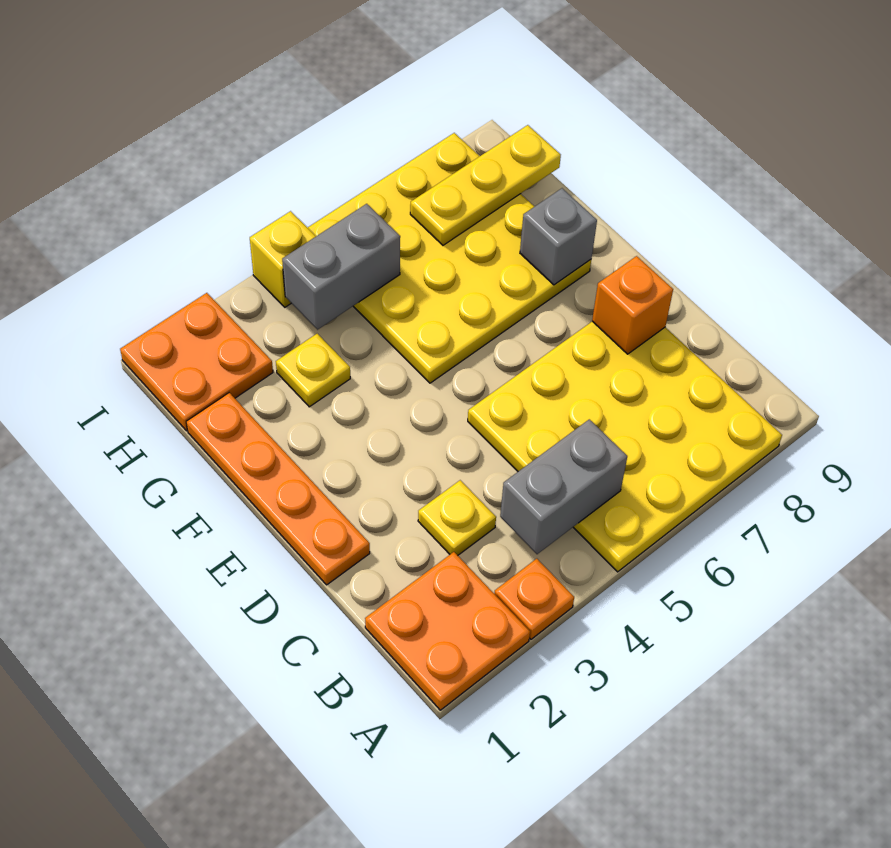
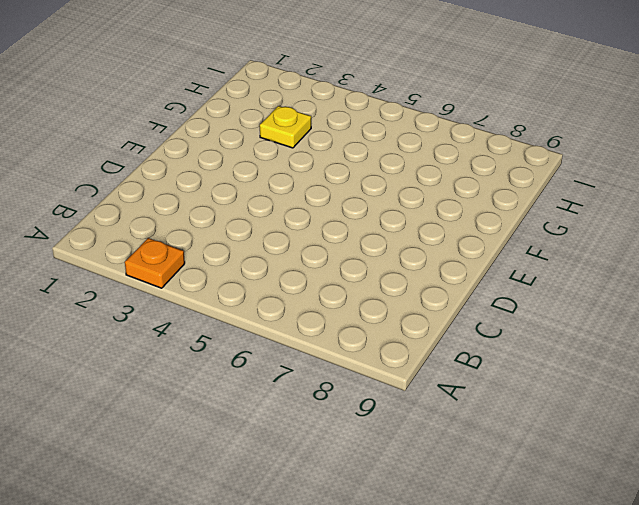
none -> orange plate A1:B2 level 1
none -> yellow plate A5:D8 level 1
none -> yellow plate C3 level 1

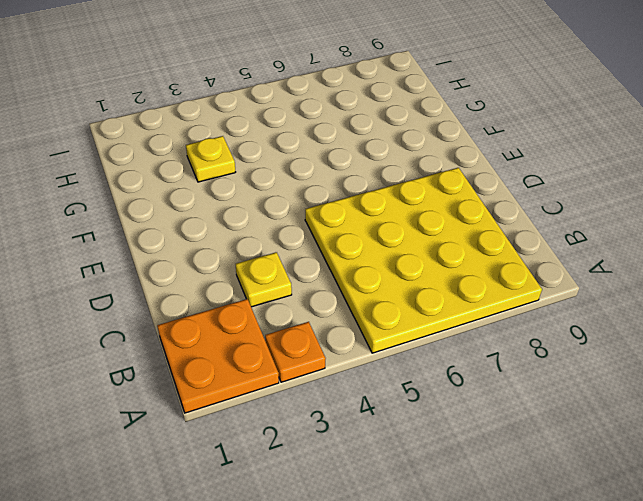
none -> orange plate D1:G1 level 1
none -> yellow plate F5:I8 level 1
none -> orange plate H1:I2 level 1

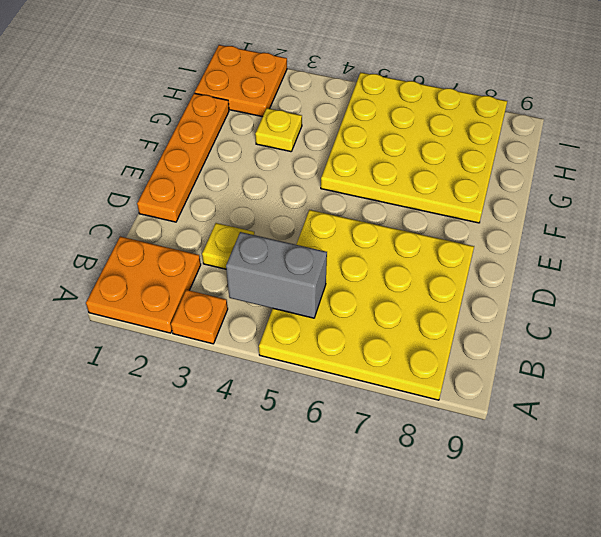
none -> yellow brick I4 level 1
none -> orange brick D8 level 2
none -> grey brick F8 level 2

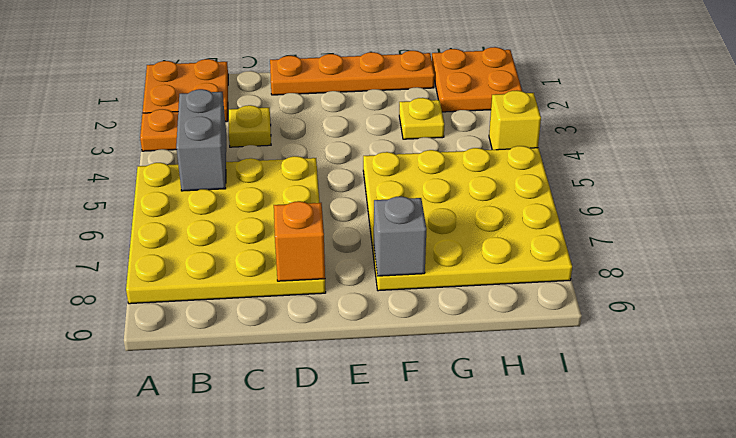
none -> grey brick H4:H5 level 2
none -> yellow plate H7:H9 level 2

